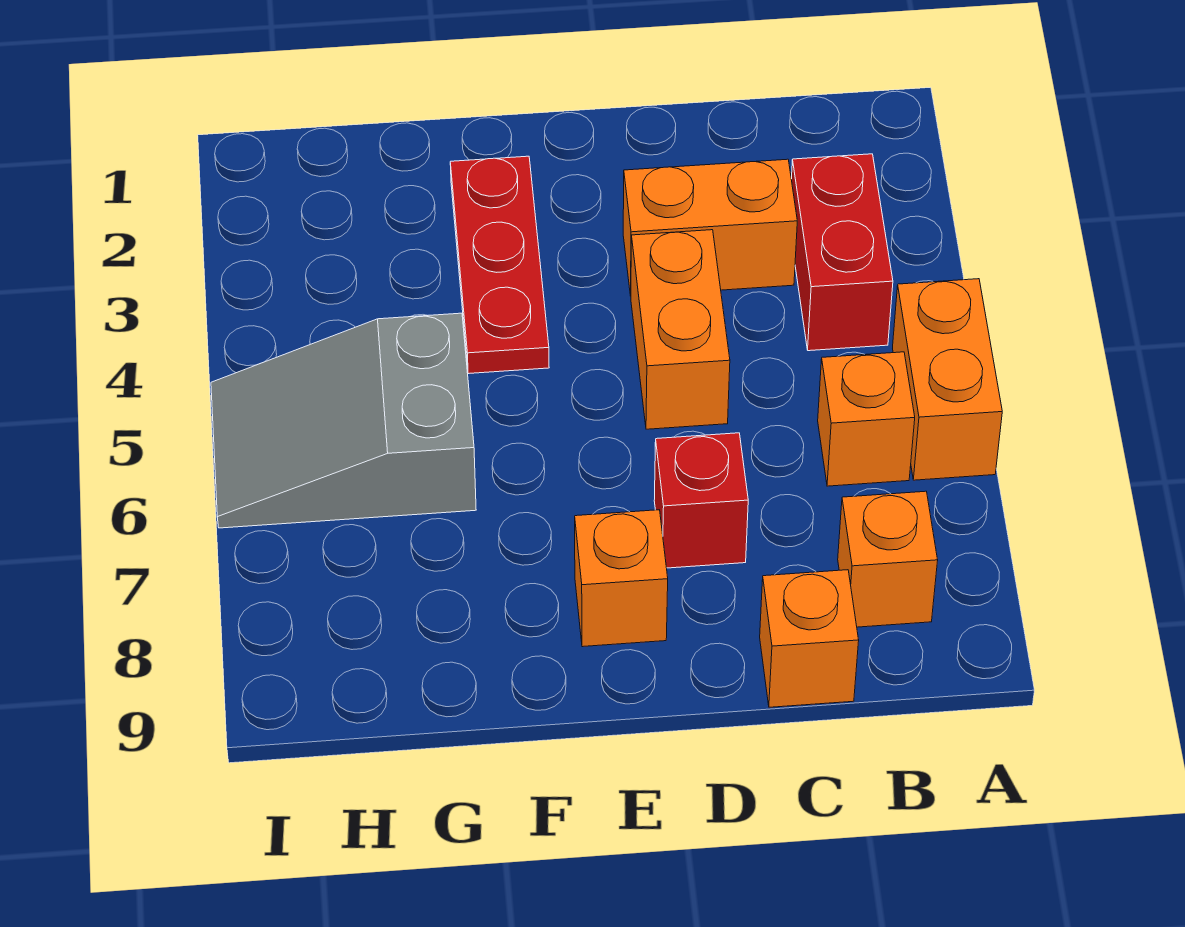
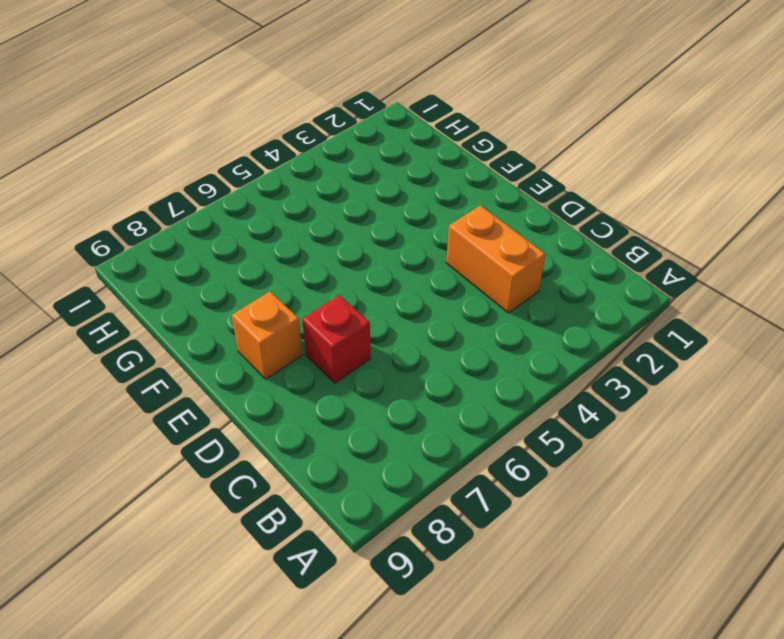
none -> orange brick A5:A6 level 1
none -> red brick B3:B4 level 1

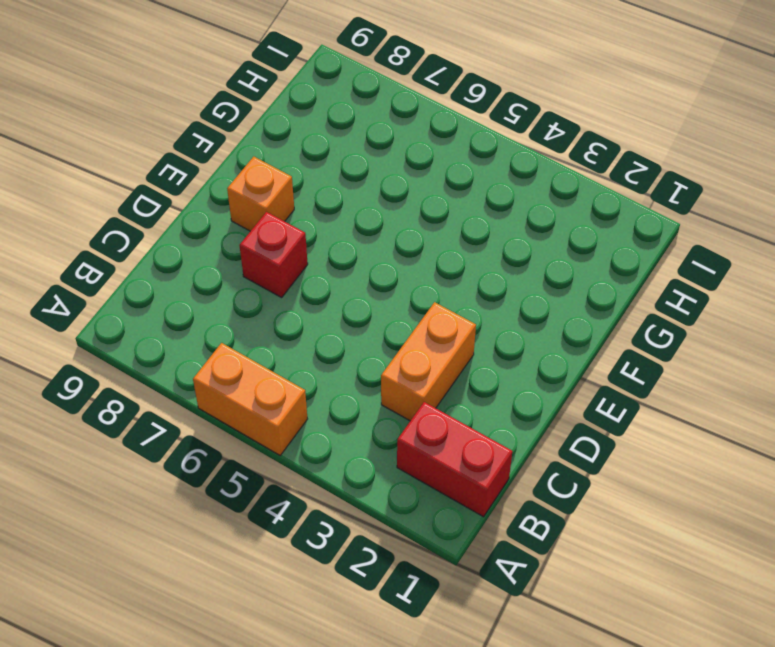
red brick B1:B2 level 1 -> red brick B3:B4 level 1
none -> orange brick B6 level 1
none -> orange brick B8 level 1

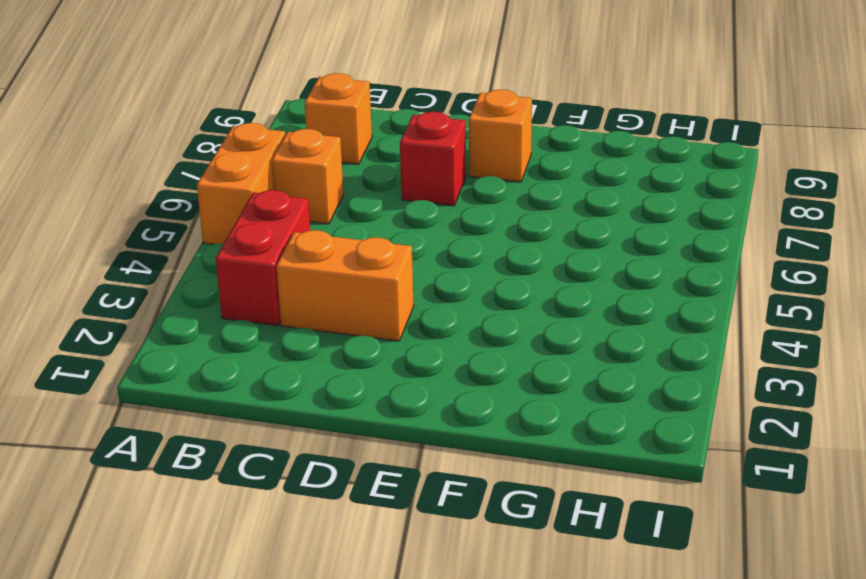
none -> orange brick C9 level 1
none -> orange brick D4:D5 level 1

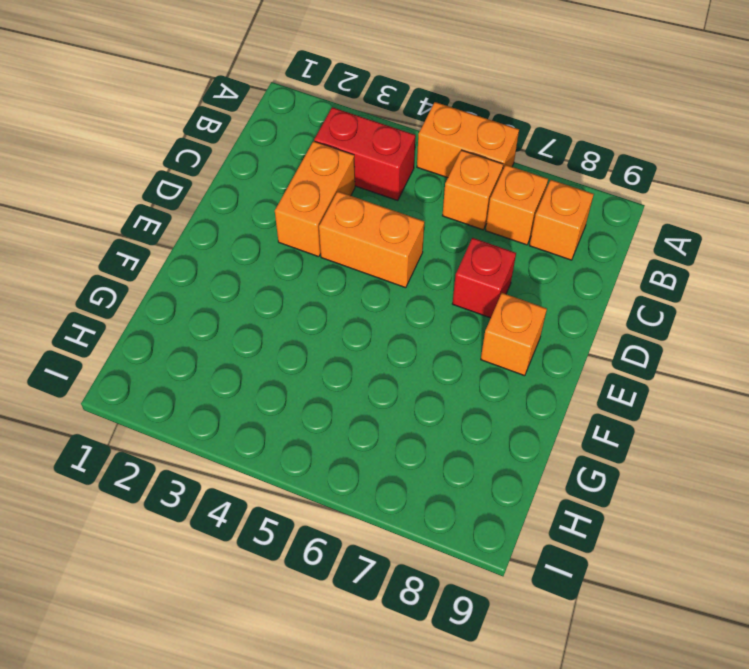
orange brick B7 level 1 -> orange brick C9 level 1
none -> red plate F2:F4 level 1
none -> grey slope G5:I6 level 1 top G

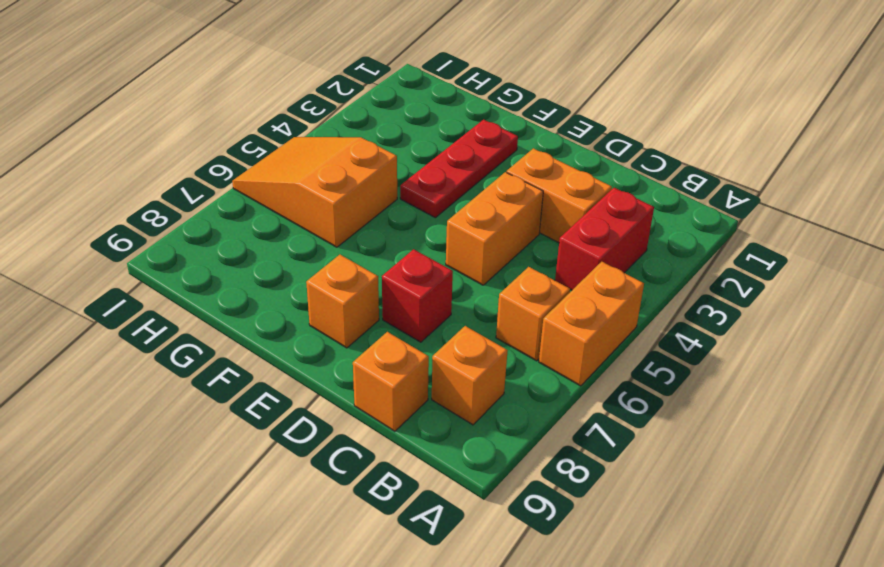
orange slope G5:I6 level 1 top G -> grey slope G5:I6 level 1 top G

